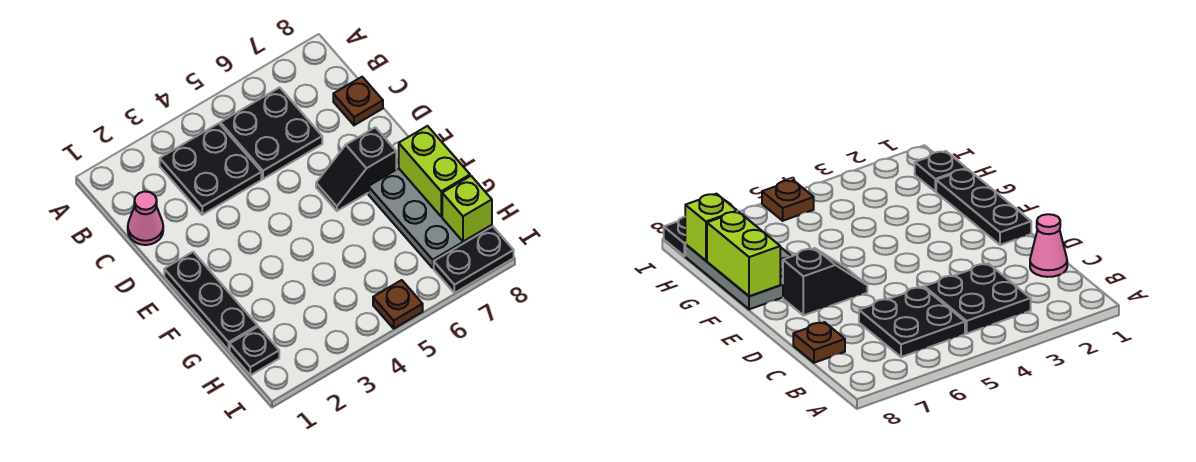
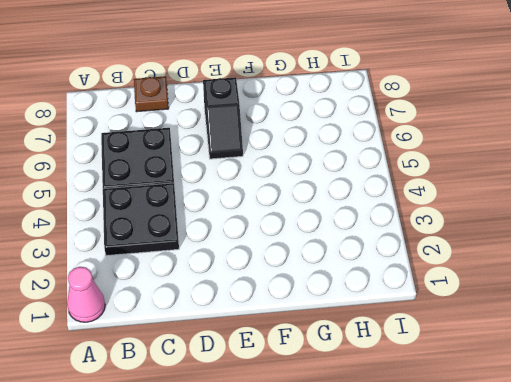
pink cone A1 level 1 -> pink cone C1 level 1
none -> black plate E1:G1 level 1
none -> grey plate F7:H8 level 1
none -> black plate H1 level 1

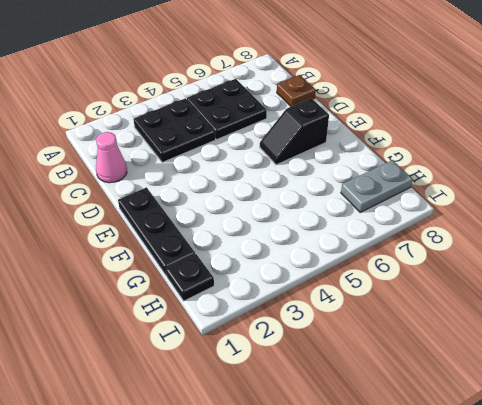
grey plate H7:H8 level 1 -> grey plate F7:H8 level 1
none -> brown plate I5 level 1
none -> black plate I7:I8 level 1
none -> lime brick F8:G8 level 2

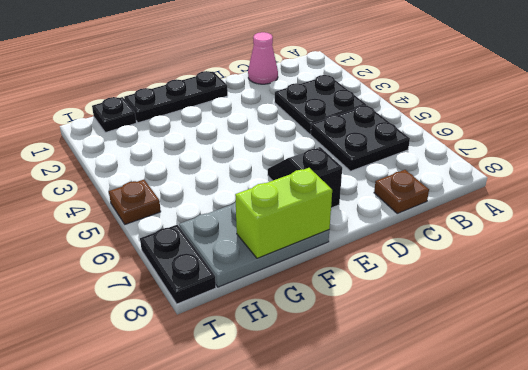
none -> lime brick H8 level 2

